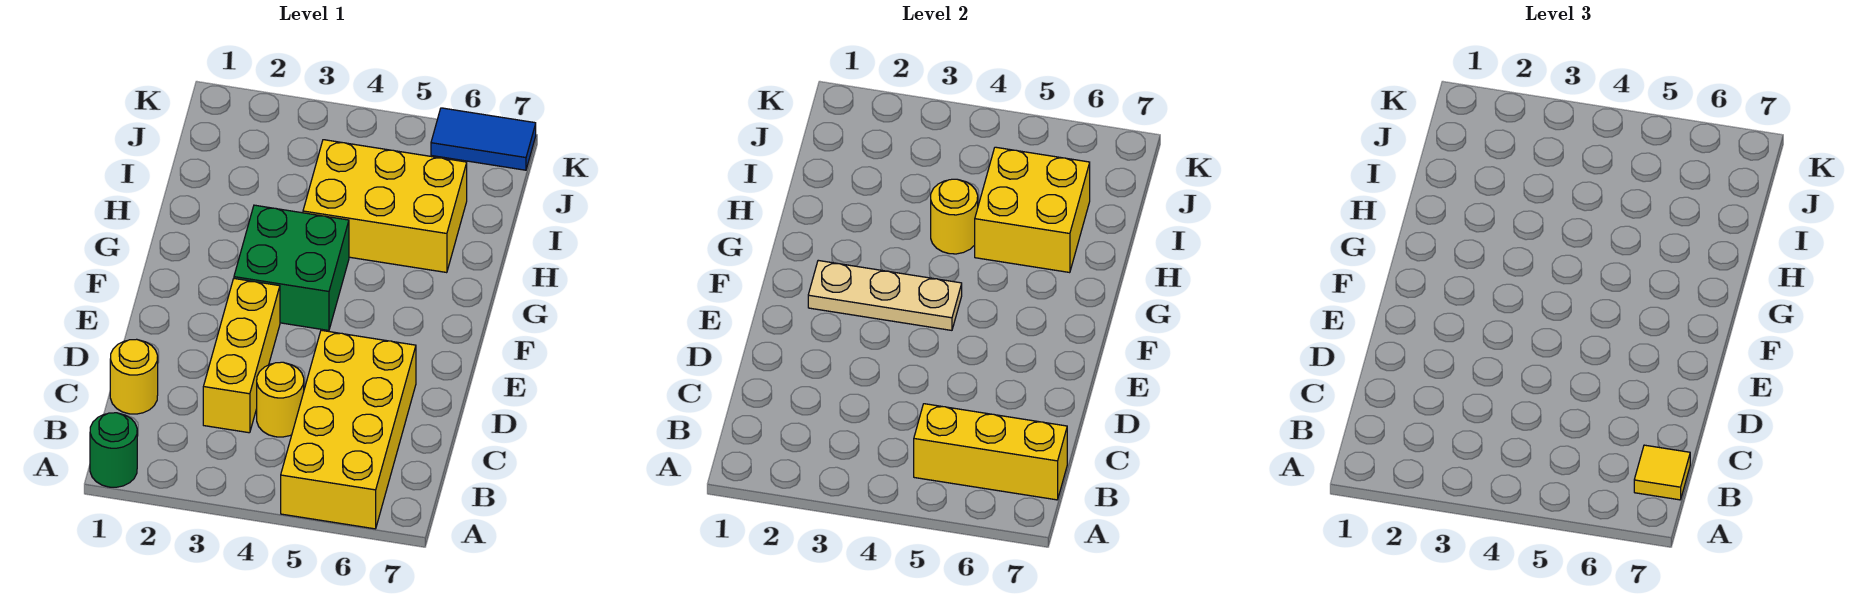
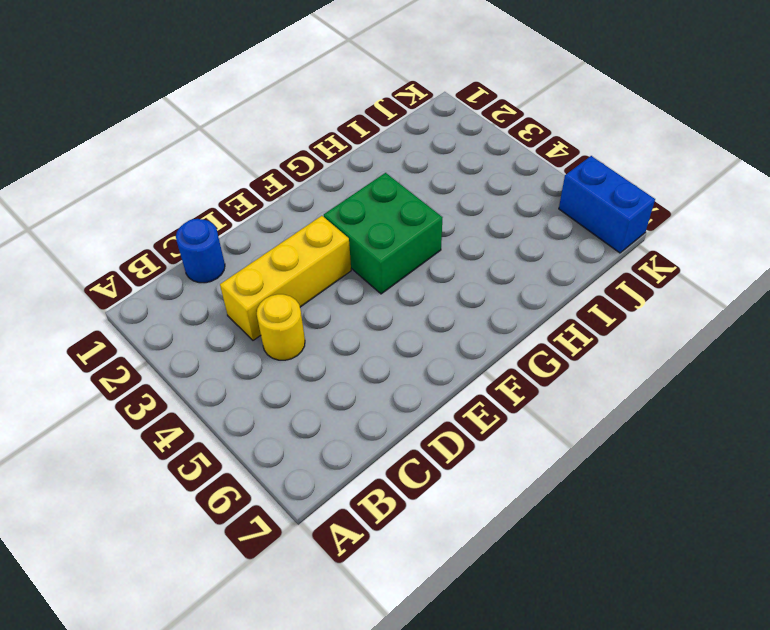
blue round brick C1 level 1 -> yellow round brick C1 level 1
blue brick K6:K7 level 1 -> blue tile K6:K7 level 1
none -> green round brick A1 level 1
none -> yellow brick A5:D6 level 1
none -> yellow brick H4:I6 level 1

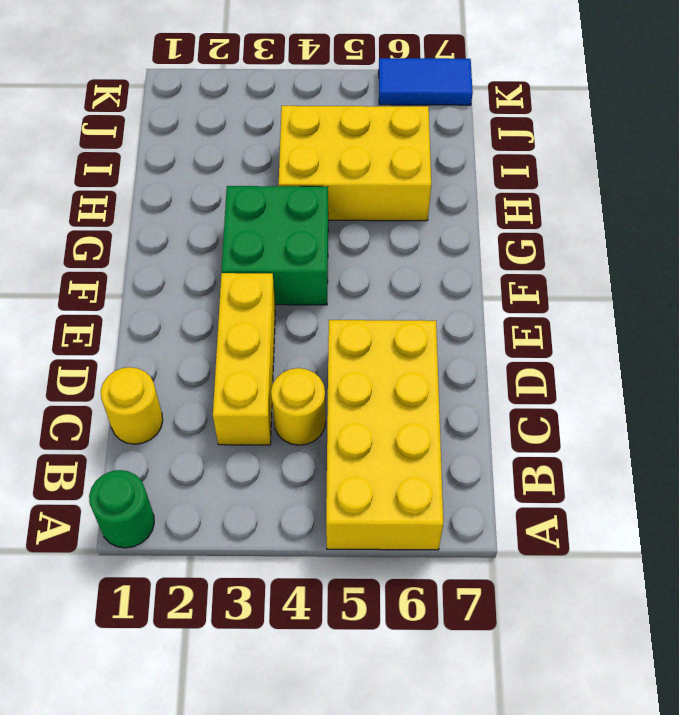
none -> yellow brick B5:B7 level 2
none -> tan plate F2:F4 level 2
none -> yellow round brick H4 level 2

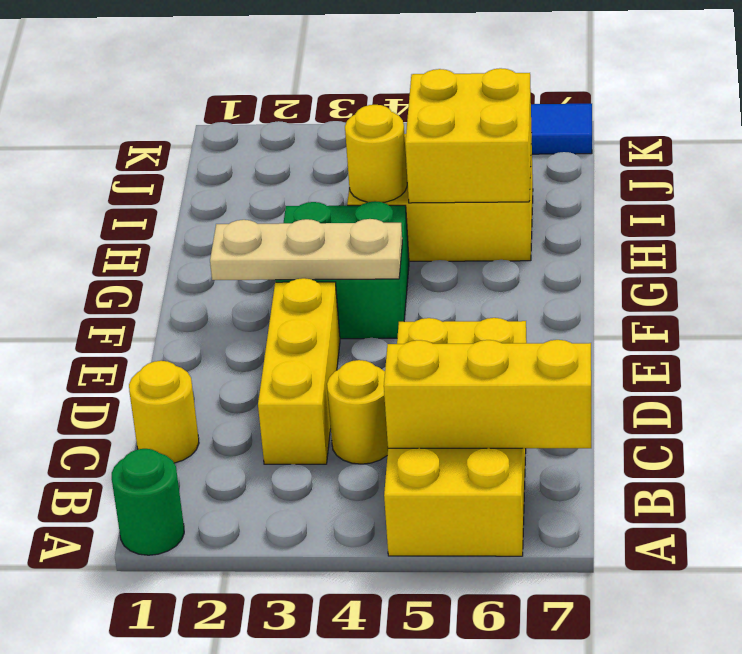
none -> yellow tile B7 level 3

